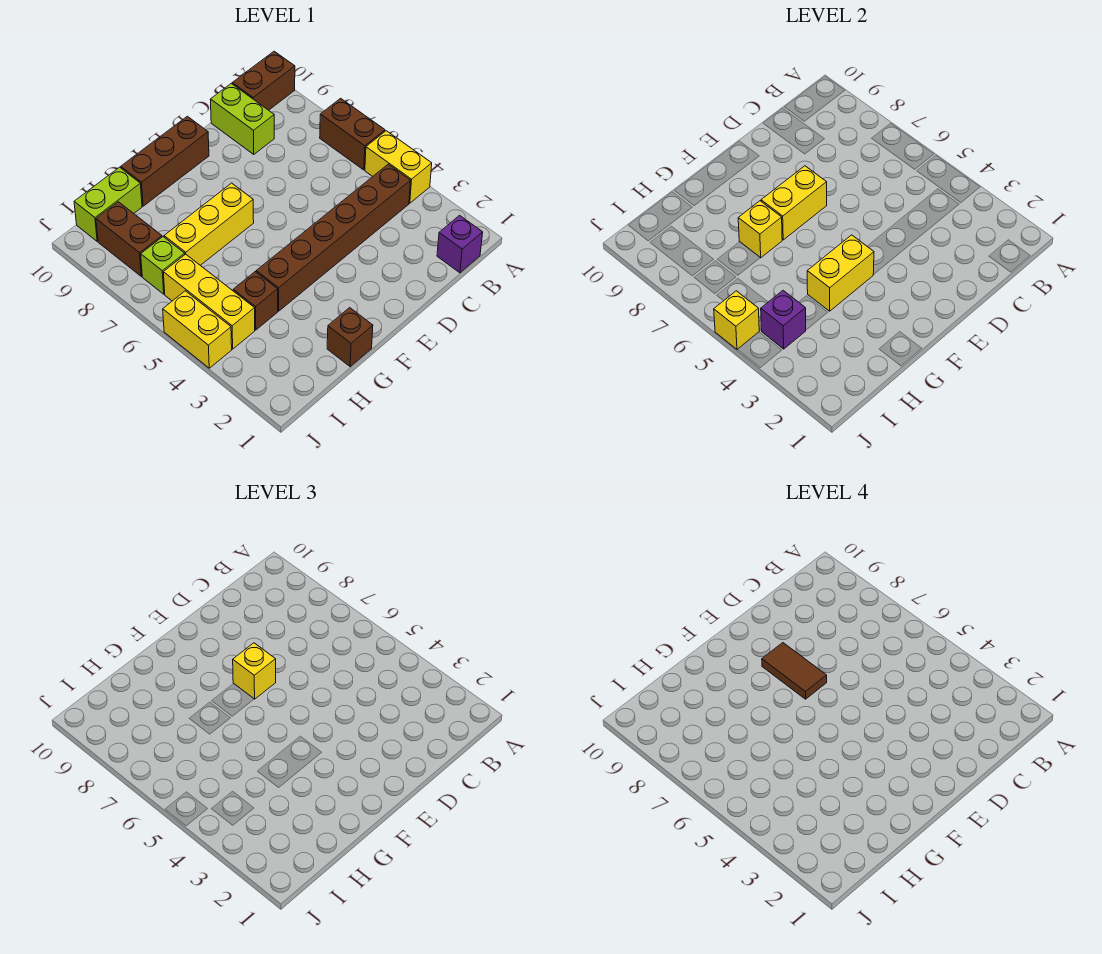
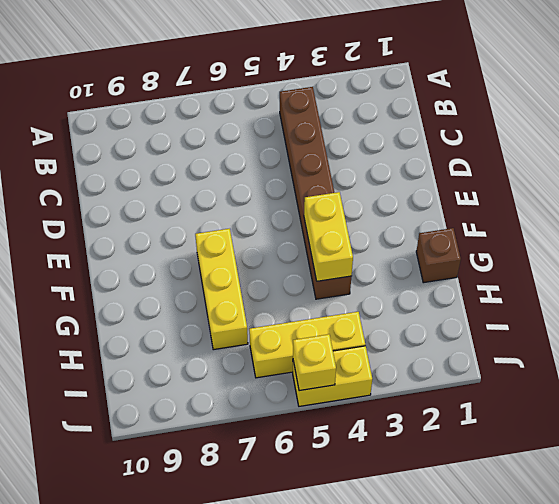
none -> yellow brick A4:A5 level 1
none -> brown brick A6:A7 level 1
none -> brown brick A10:B10 level 1

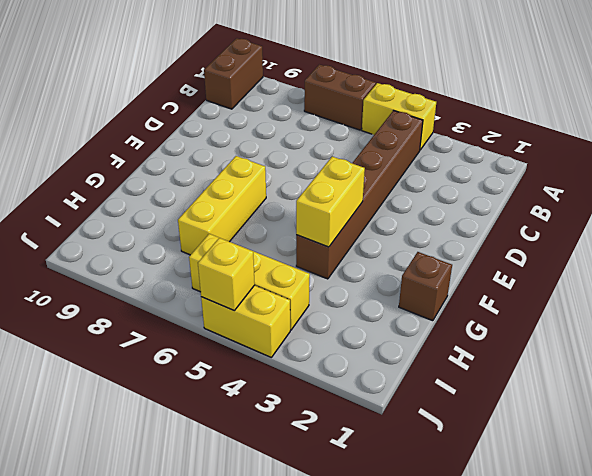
none -> purple brick B1 level 1
none -> lime brick C9:C10 level 1
none -> brown brick E10:G10 level 1

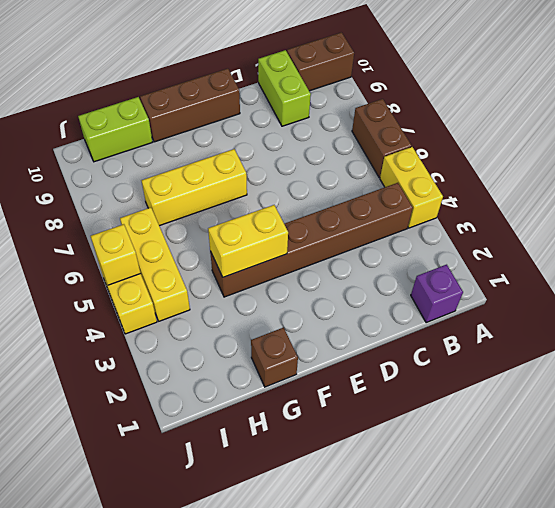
none -> brown brick H4 level 1
none -> lime brick I7 level 1
none -> brown brick I8:I9 level 1

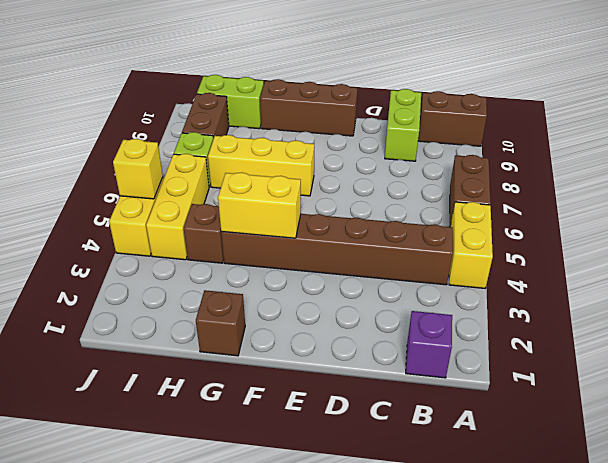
none -> yellow brick E7:F7 level 2
none -> yellow brick G7 level 2
none -> purple brick I4 level 2

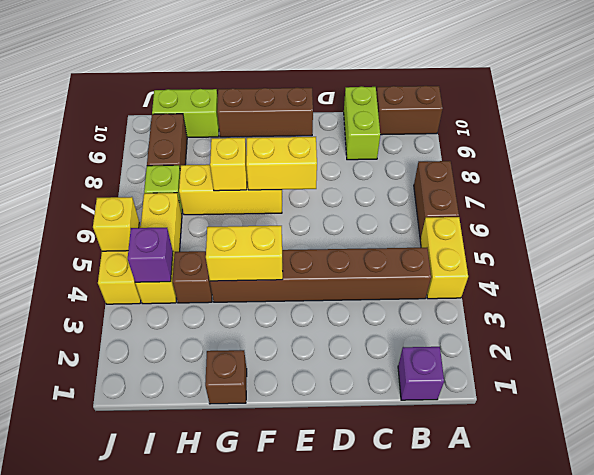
none -> yellow brick E7 level 3
none -> brown tile E7:E8 level 4

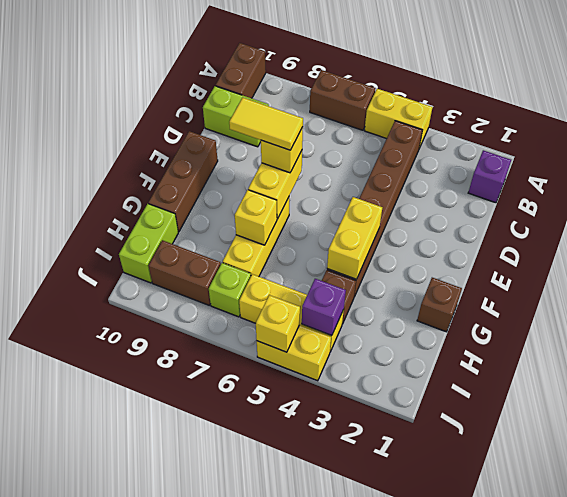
yellow tile E7:E8 level 4 -> brown tile E7:E8 level 4

